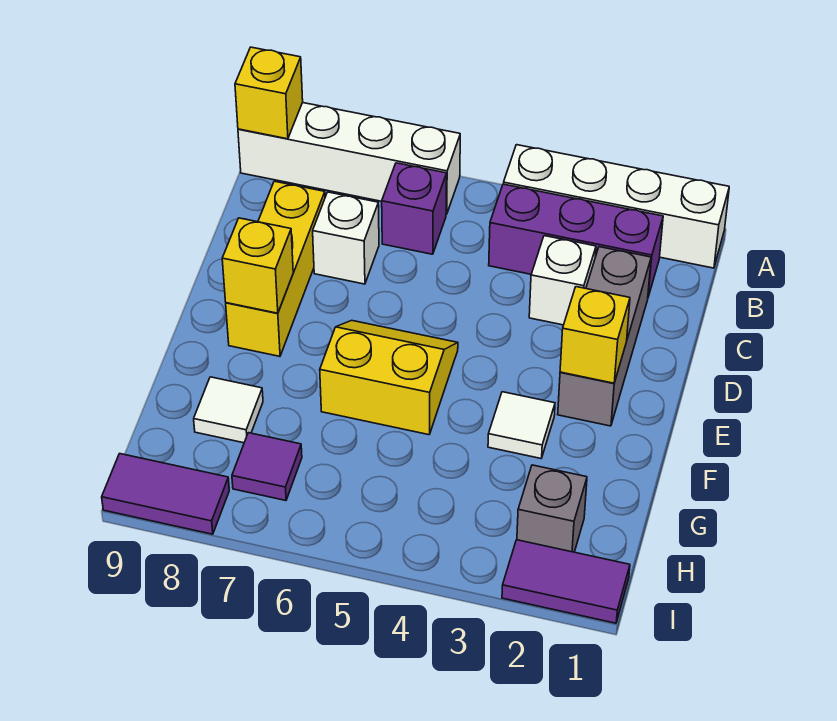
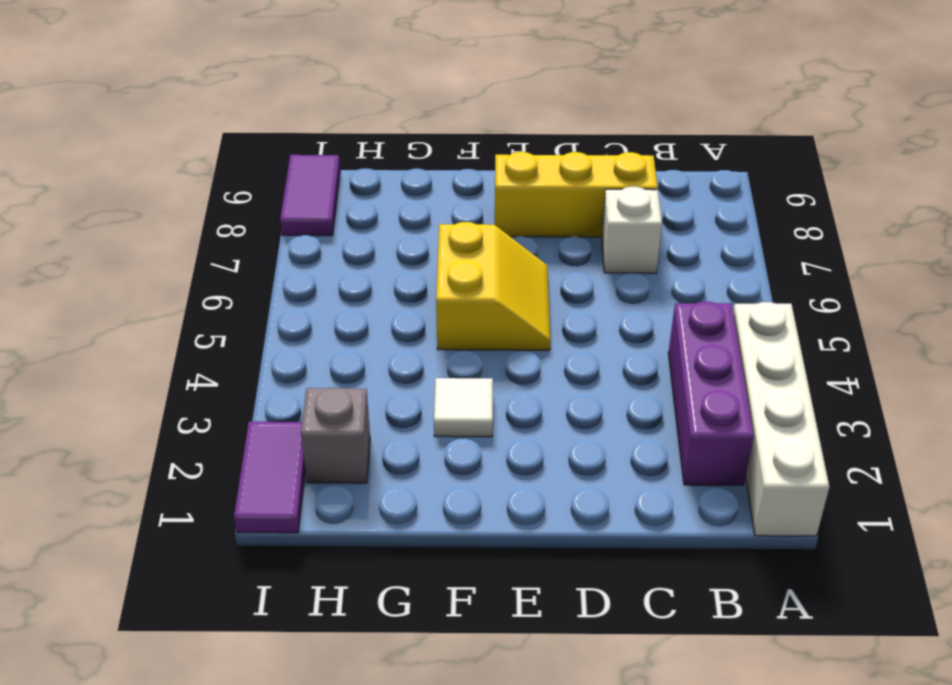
none -> white brick A6:A9 level 1
none -> purple brick B6 level 1
none -> grey brick C2:E2 level 1

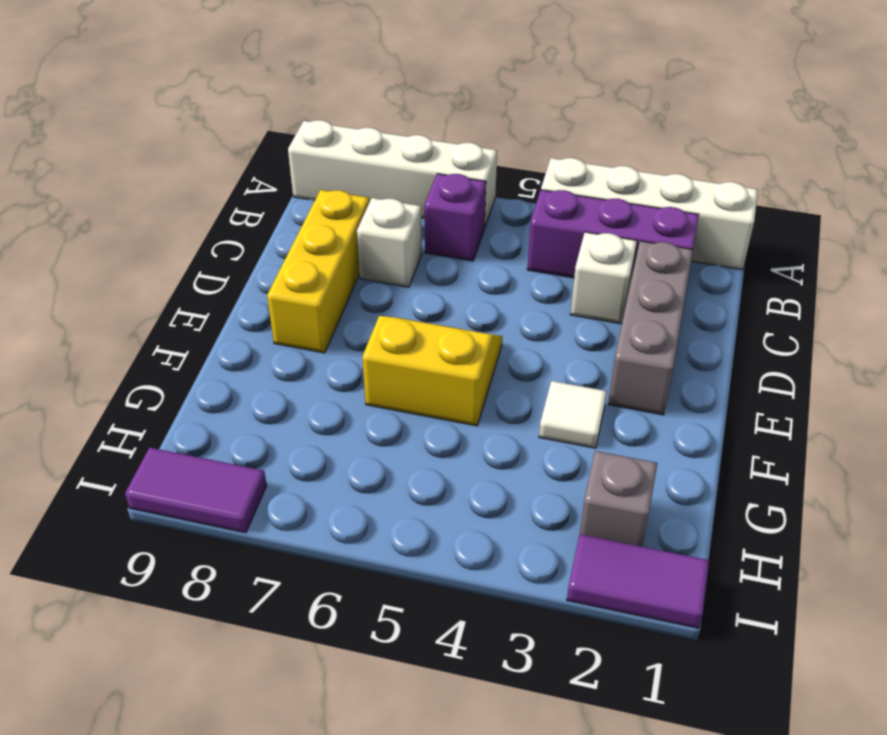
none -> white tile G8 level 1
none -> purple tile H7 level 1
none -> yellow brick A9 level 2

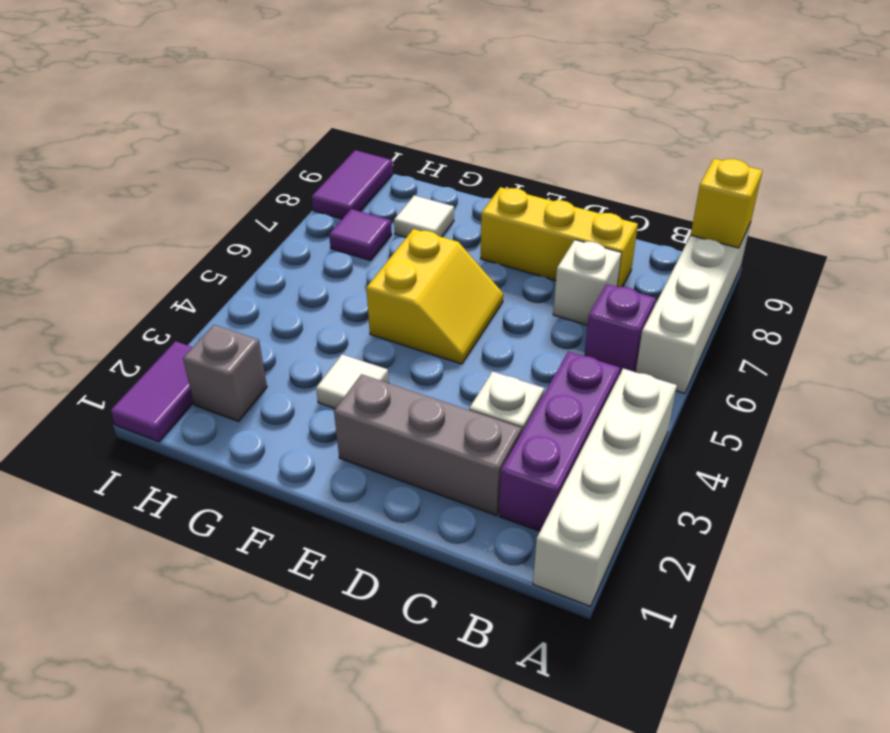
none -> yellow brick E2 level 2
none -> yellow brick E8 level 2

